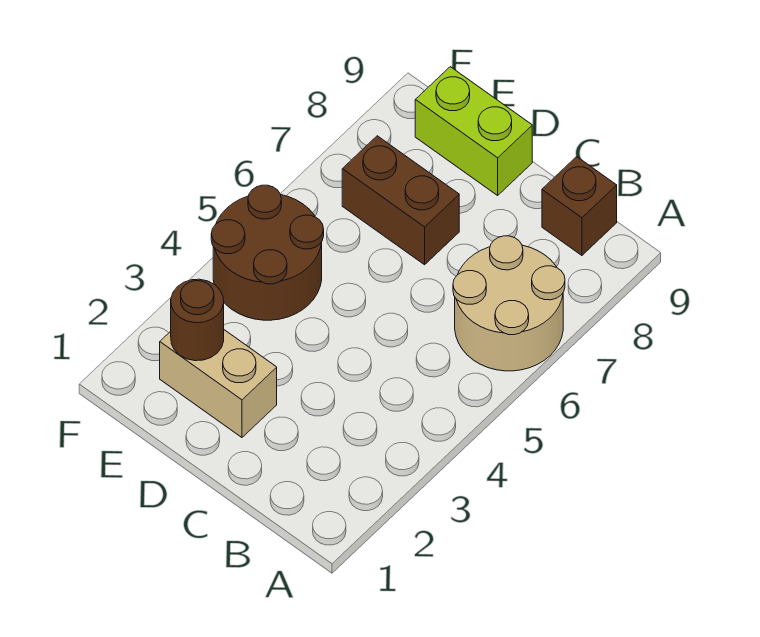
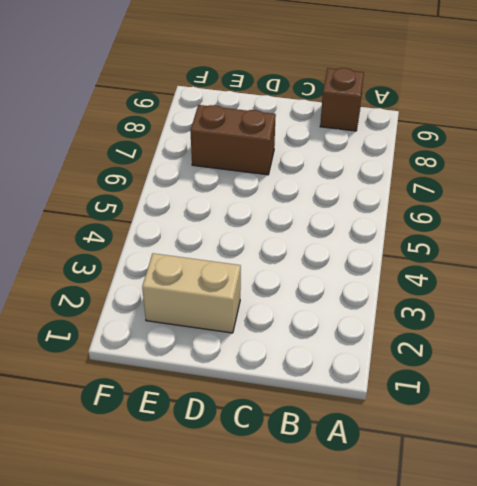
none -> tan round brick A6:B7 level 1
none -> lime brick D9:E9 level 1

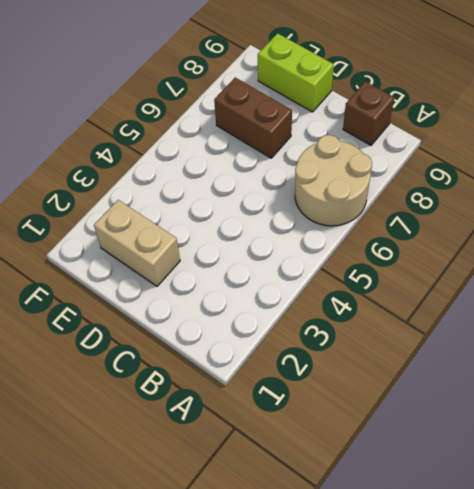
none -> brown round brick E4:F5 level 1
none -> brown round brick E2 level 2

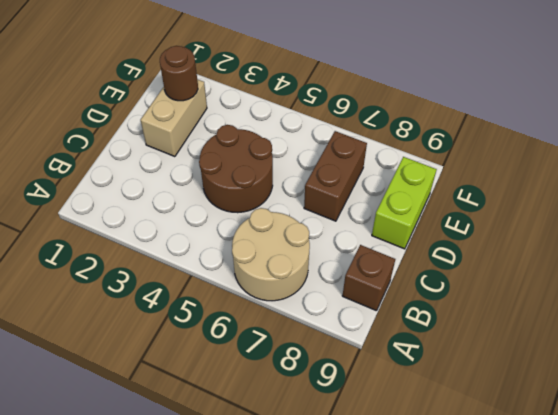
brown round brick C4:D5 level 1 -> brown round brick E4:F5 level 1

